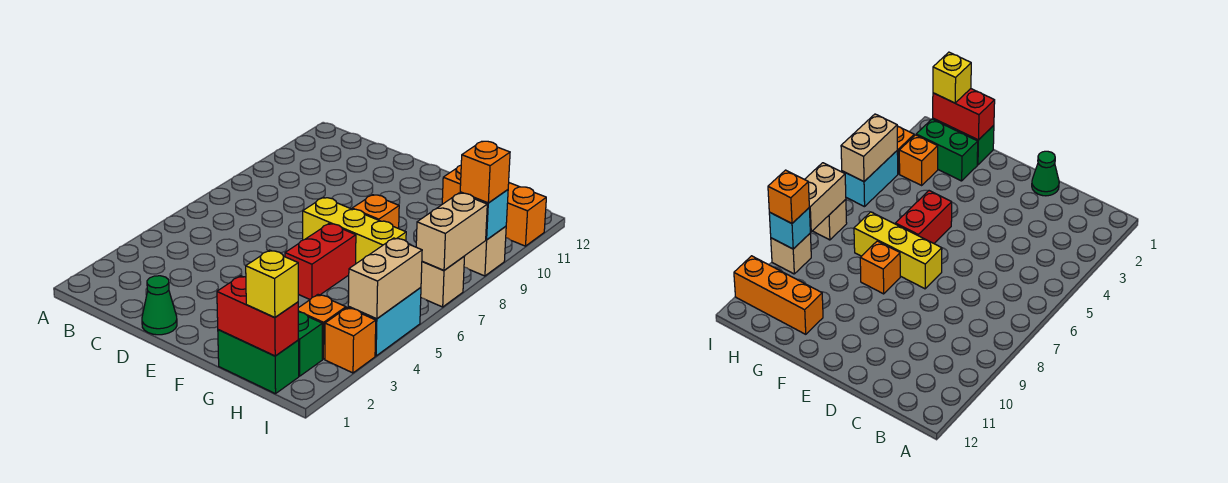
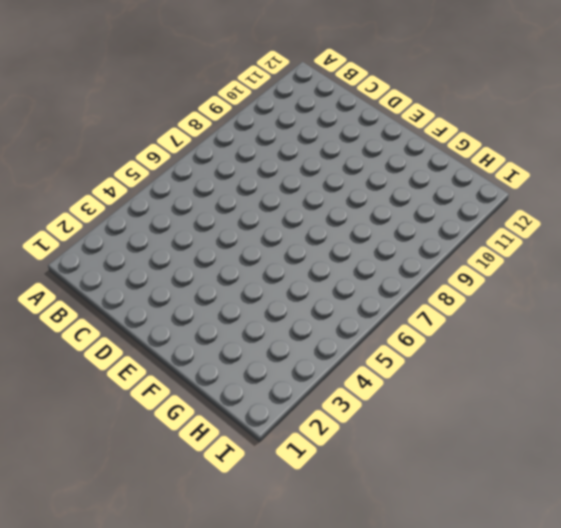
none -> green cone D1 level 1
none -> yellow brick E7:G7 level 1
none -> red brick F5:F6 level 1

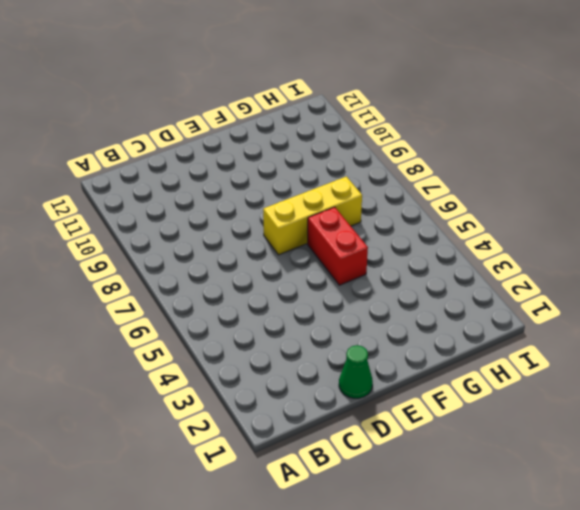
none -> orange brick F8 level 1
none -> green brick G1:H1 level 1
none -> green brick G2:H2 level 1

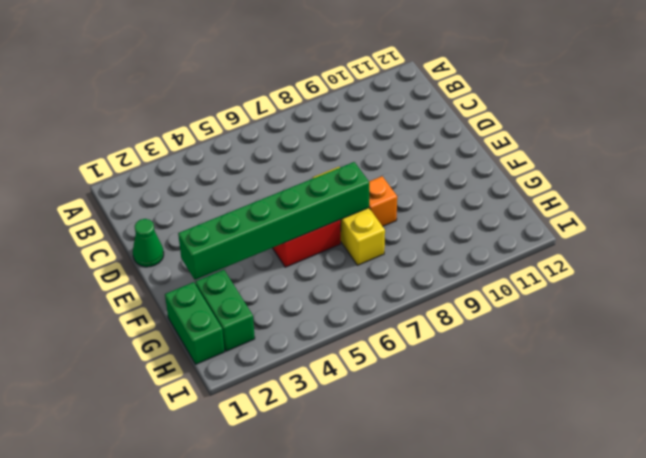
green brick F2:F7 level 2 -> none
none -> orange brick G11:I11 level 1
none -> orange brick H3 level 1
none -> orange brick I3 level 1

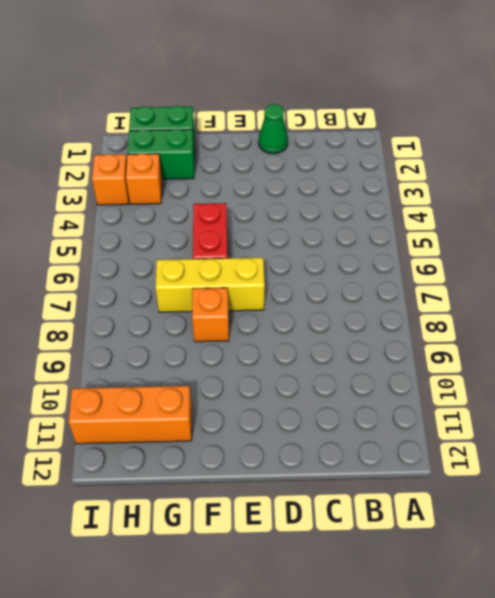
none -> cyan brick I4:I5 level 1
none -> tan brick I7 level 1
none -> tan brick I9 level 1

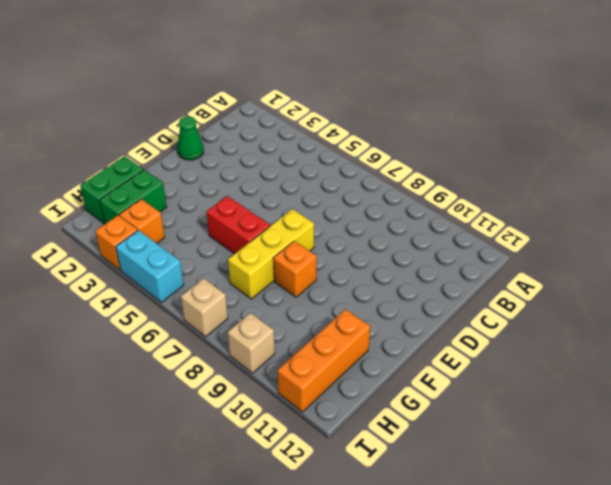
none -> red brick G1:H1 level 2
none -> tan brick I4:I5 level 2
none -> tan brick I7:I8 level 2

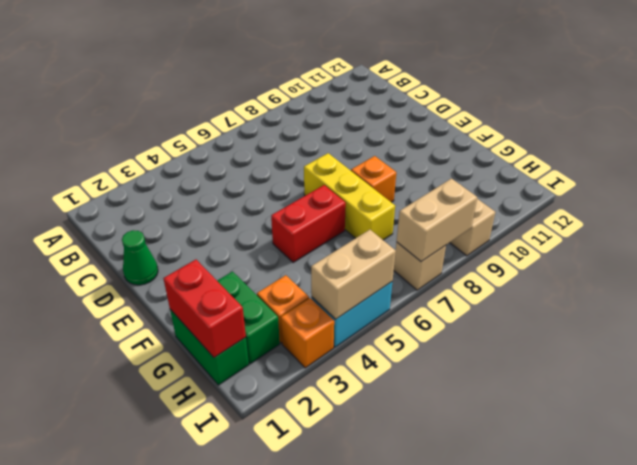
none -> orange brick G11:I11 level 1
none -> cyan brick I9 level 2
none -> yellow brick H1 level 3

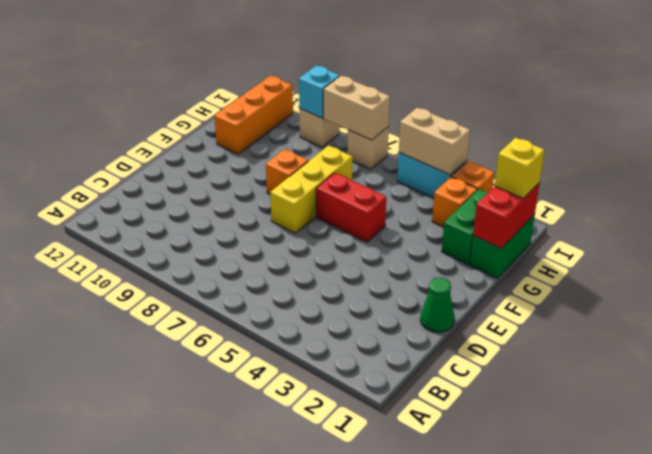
none -> orange brick I9 level 3

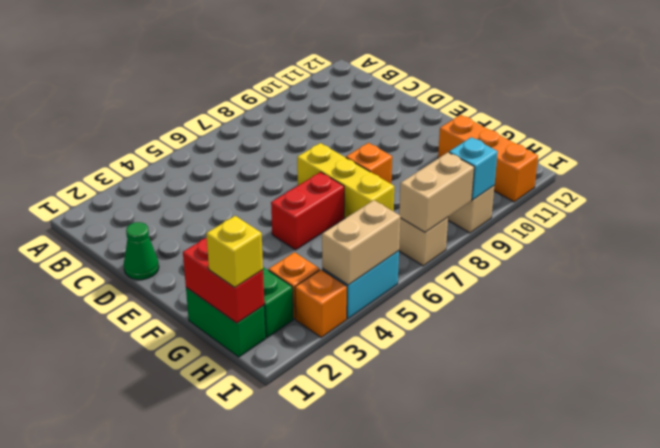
none -> orange brick I9 level 3

